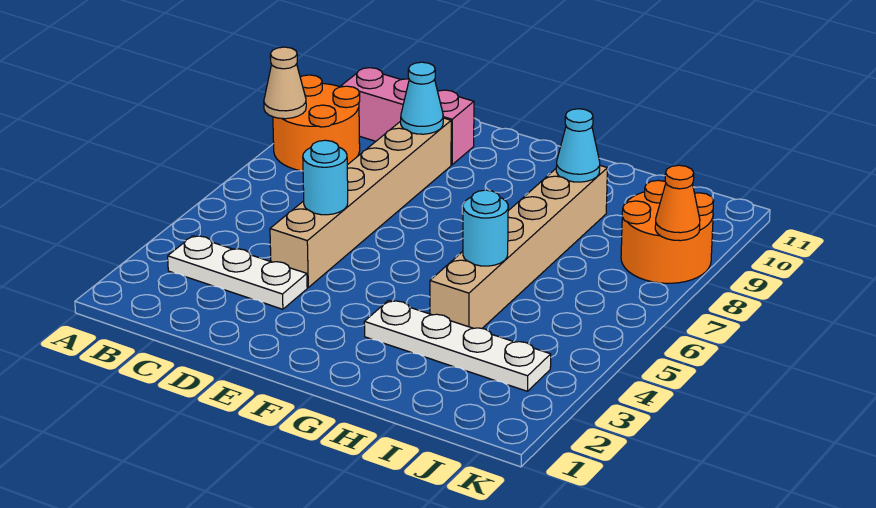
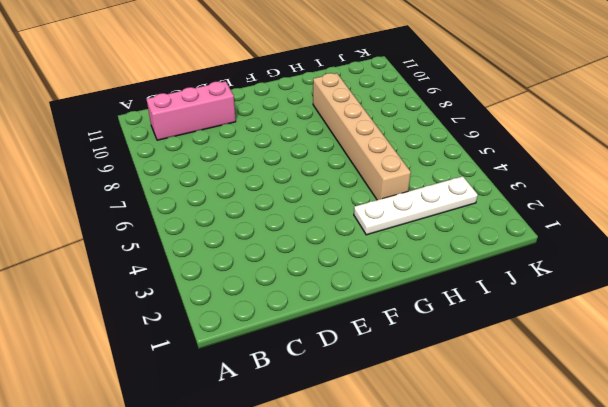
none -> orange round brick A8:B9 level 1
none -> white plate B3:D3 level 1
none -> tan brick D4:D9 level 1

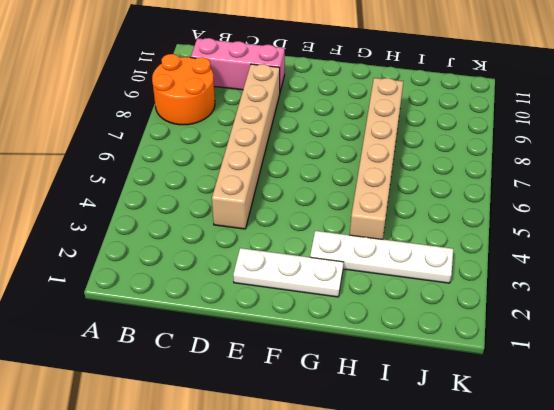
white plate E2:G2 level 1 -> white plate B3:D3 level 1
none -> orange round brick J8:K9 level 1
none -> tan cone A8 level 2
none -> cyan round brick D5 level 2

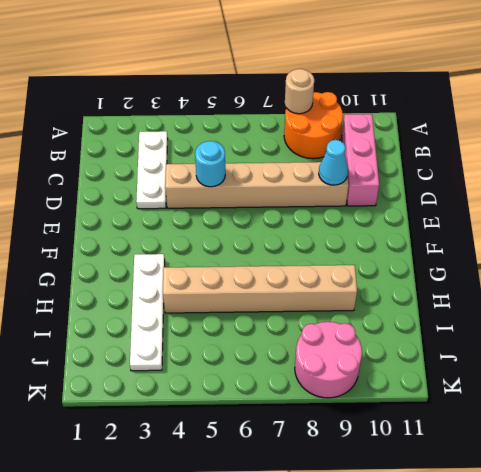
tan round brick A8 level 2 -> tan cone A8 level 2
pink round brick J8:K9 level 1 -> orange round brick J8:K9 level 1
none -> cyan round brick H5 level 2
none -> cyan cone H9 level 2
none -> orange cone K8 level 2

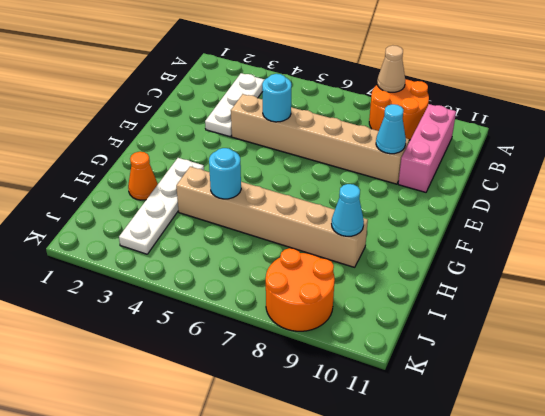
orange cone H2 level 1 -> orange cone K8 level 2

